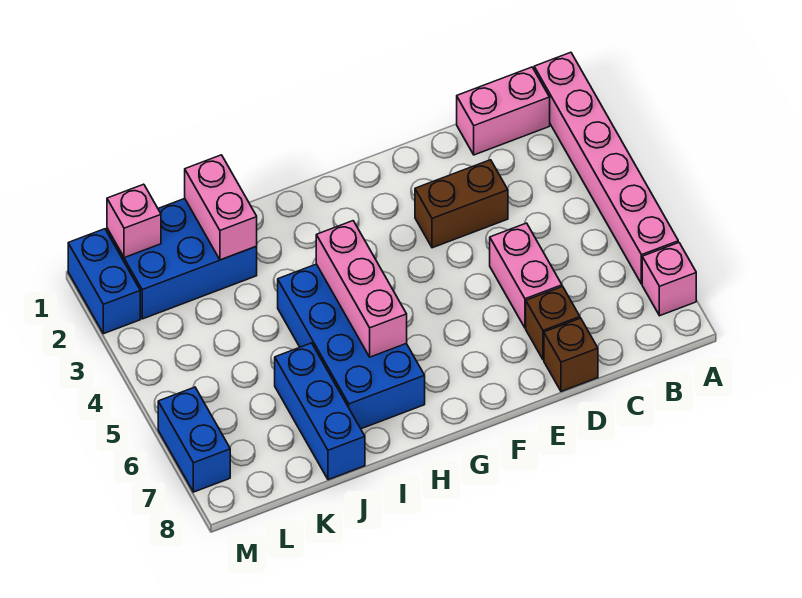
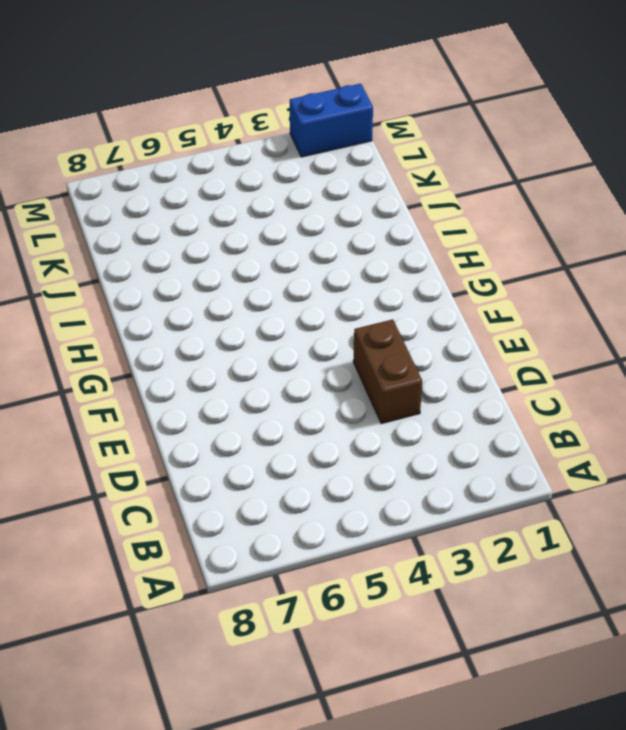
none -> pink brick A1:A6 level 1
none -> pink brick A7 level 1
none -> pink brick B1:C1 level 1

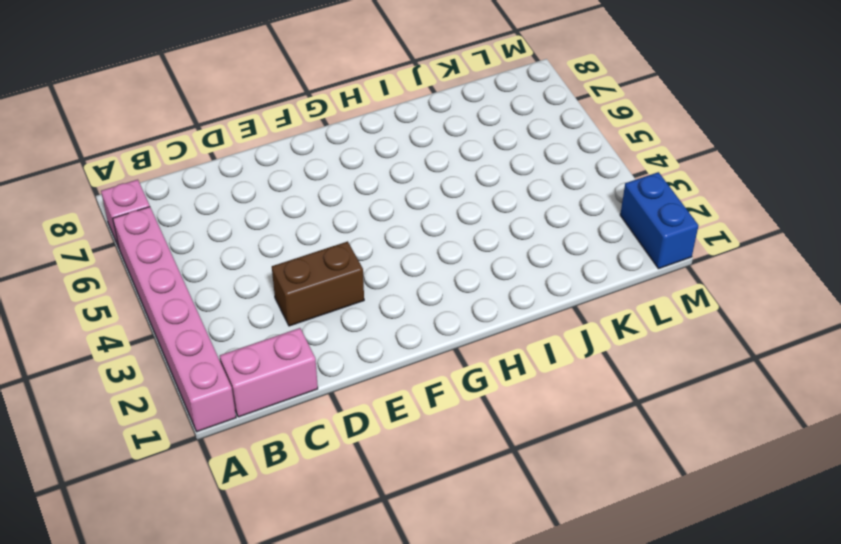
none -> pink brick D5:D6 level 1
none -> brown brick D7 level 1
none -> brown brick D8 level 1

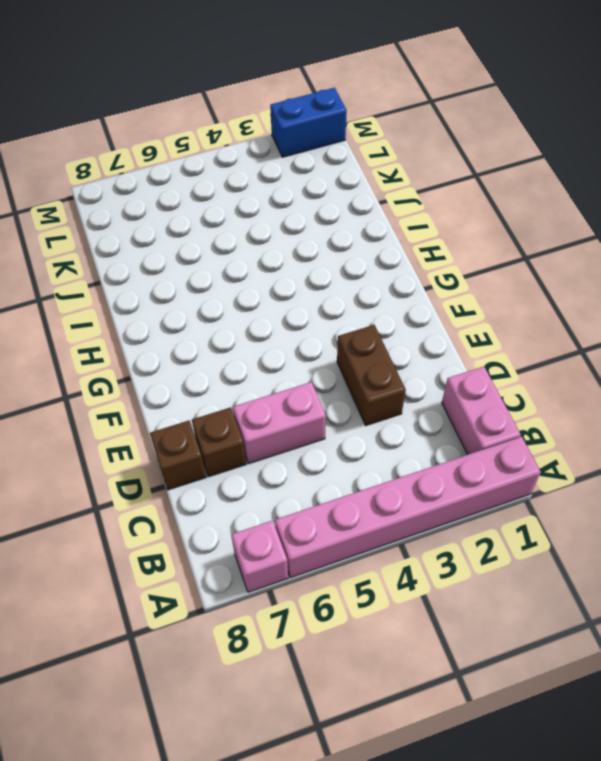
none -> blue brick H4:I7 level 1
none -> blue brick J1:L2 level 1
none -> blue brick J6:J8 level 1

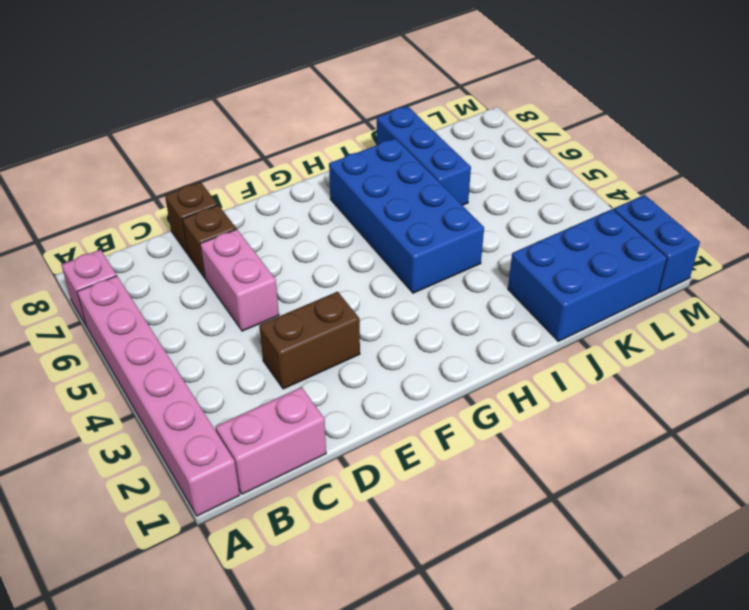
none -> blue brick M6:M7 level 1
none -> pink brick H4:H6 level 2
none -> pink brick J1:J2 level 2

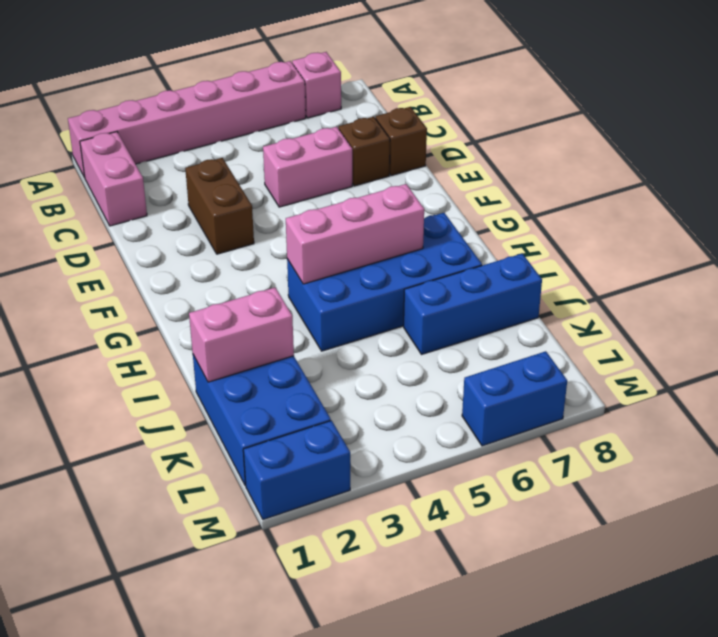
none -> pink brick L1 level 2

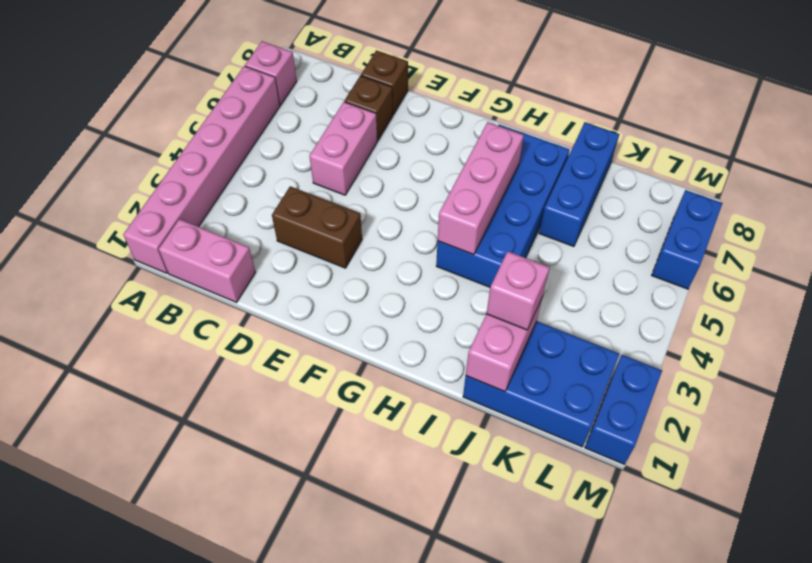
pink brick J2 level 3 -> pink brick L1 level 2

